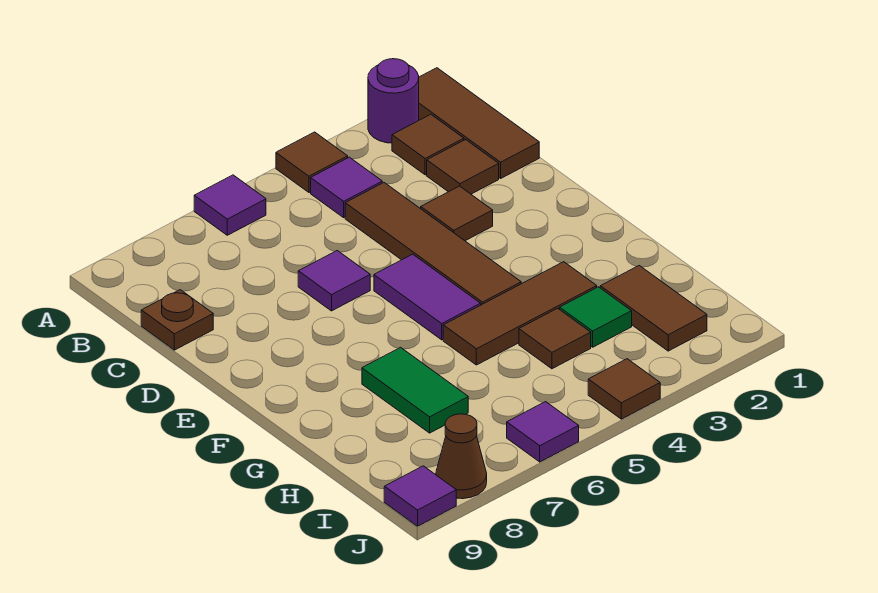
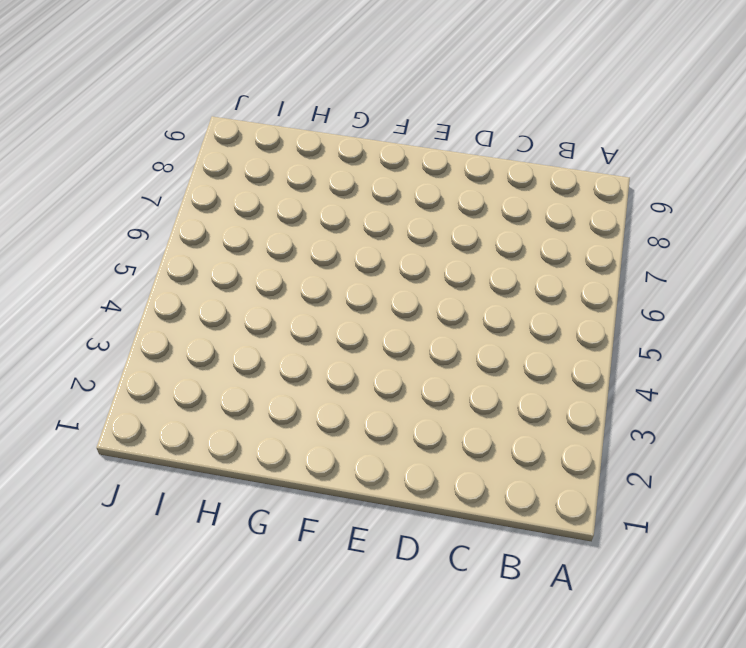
none -> brown tile A1:C1 level 1
none -> purple round brick A2 level 1
none -> brown tile A4 level 1

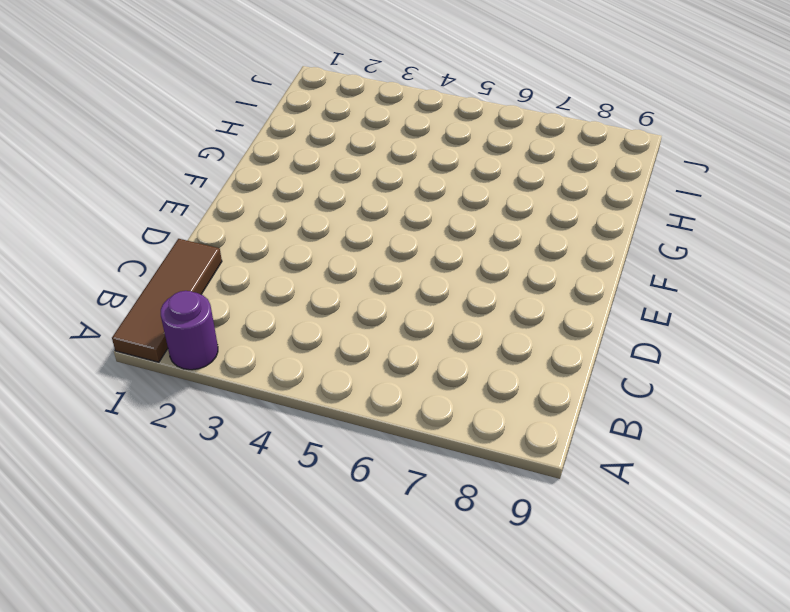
none -> brown tile A4 level 1
none -> purple tile A6 level 1
none -> brown tile B2 level 1

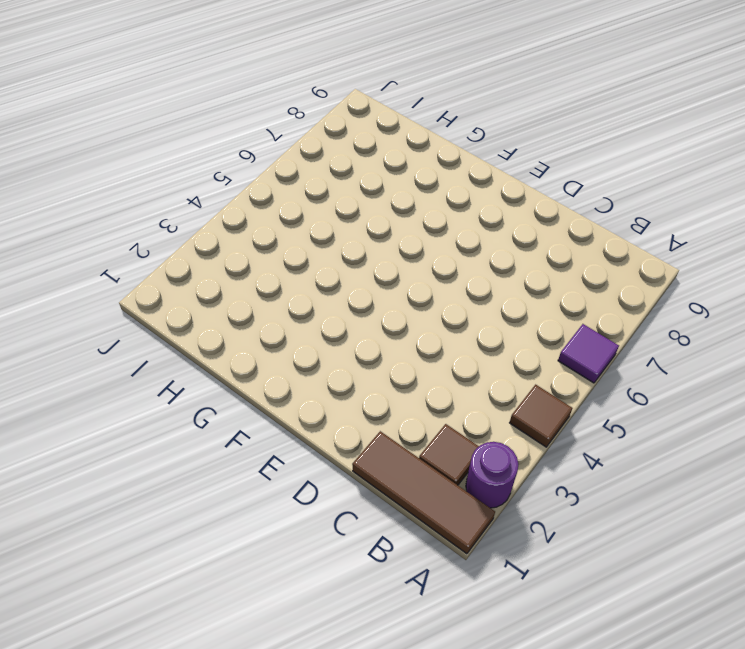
none -> purple tile B4 level 1
none -> brown tile C2 level 1
none -> brown tile C4:F4 level 1

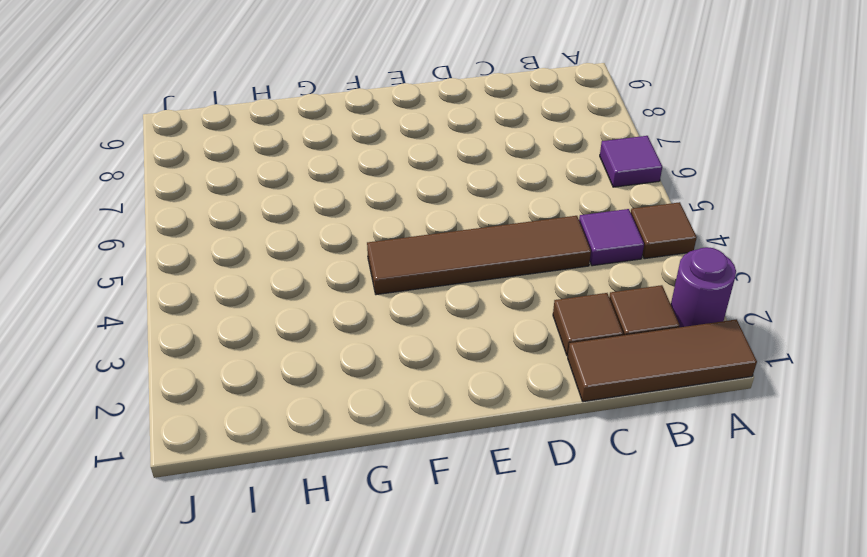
none -> brown plate C9 level 1
none -> brown tile D3 level 1
none -> purple tile D6 level 1

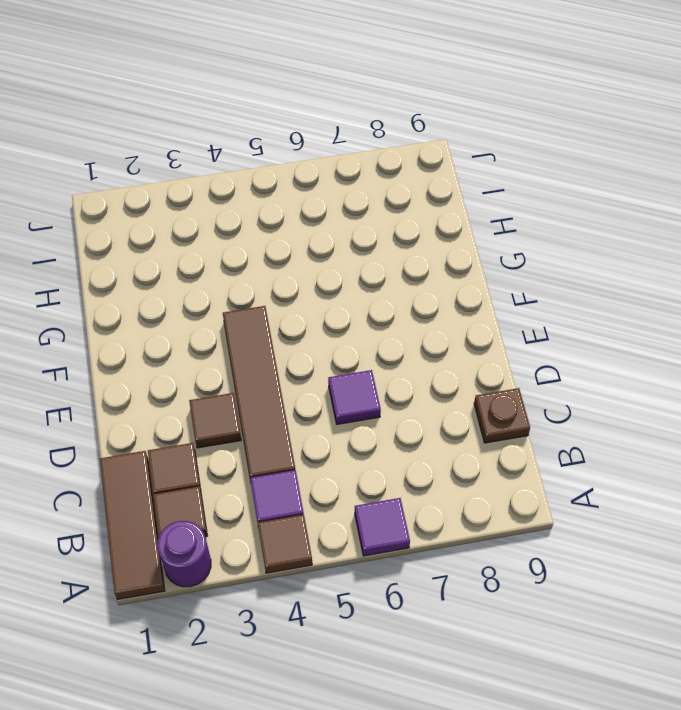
none -> purple tile E5:F5 level 1
none -> brown tile G3:G5 level 1
none -> green tile G7:H7 level 1

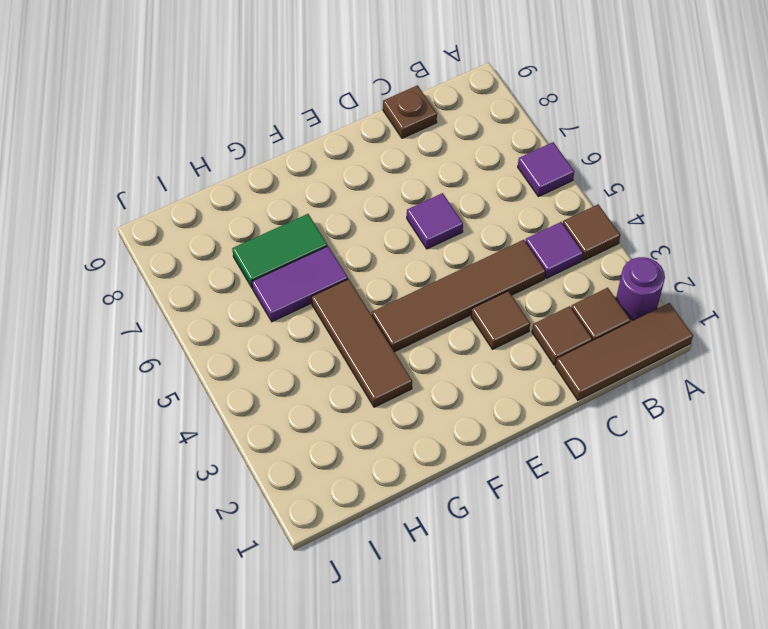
purple tile G6:H6 level 1 -> purple tile E5:F5 level 1
none -> brown tile H2:I2 level 1
none -> green tile H3 level 1
none -> brown tile H4 level 1

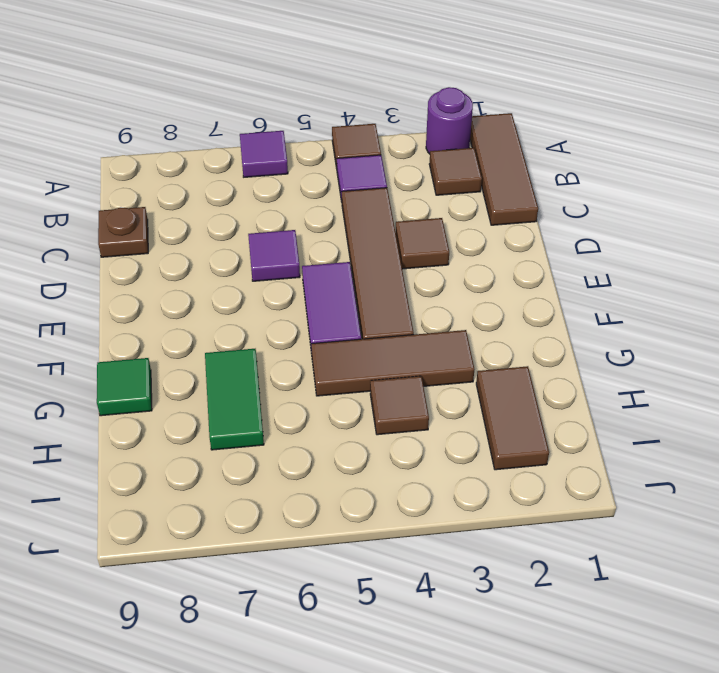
green tile G9 level 1 -> green tile H3 level 1
none -> brown tile C2 level 1
none -> brown tile J4 level 1
none -> purple tile J6 level 1

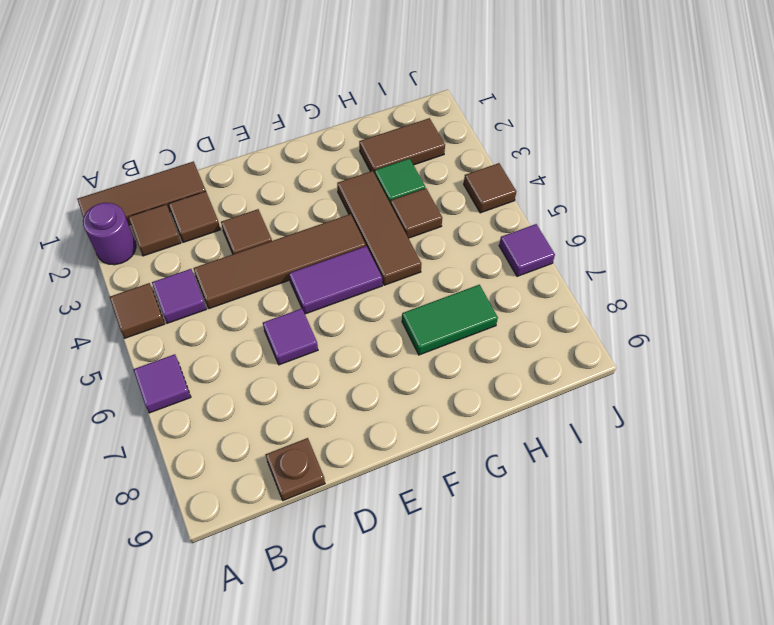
none -> brown cone J8 level 1
none -> purple tile J9 level 1

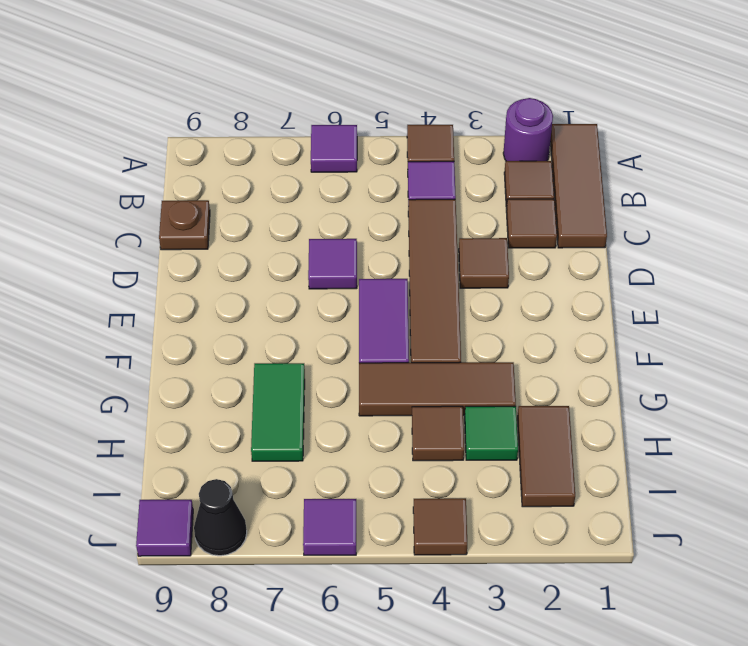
black cone J8 level 1 -> brown cone J8 level 1

